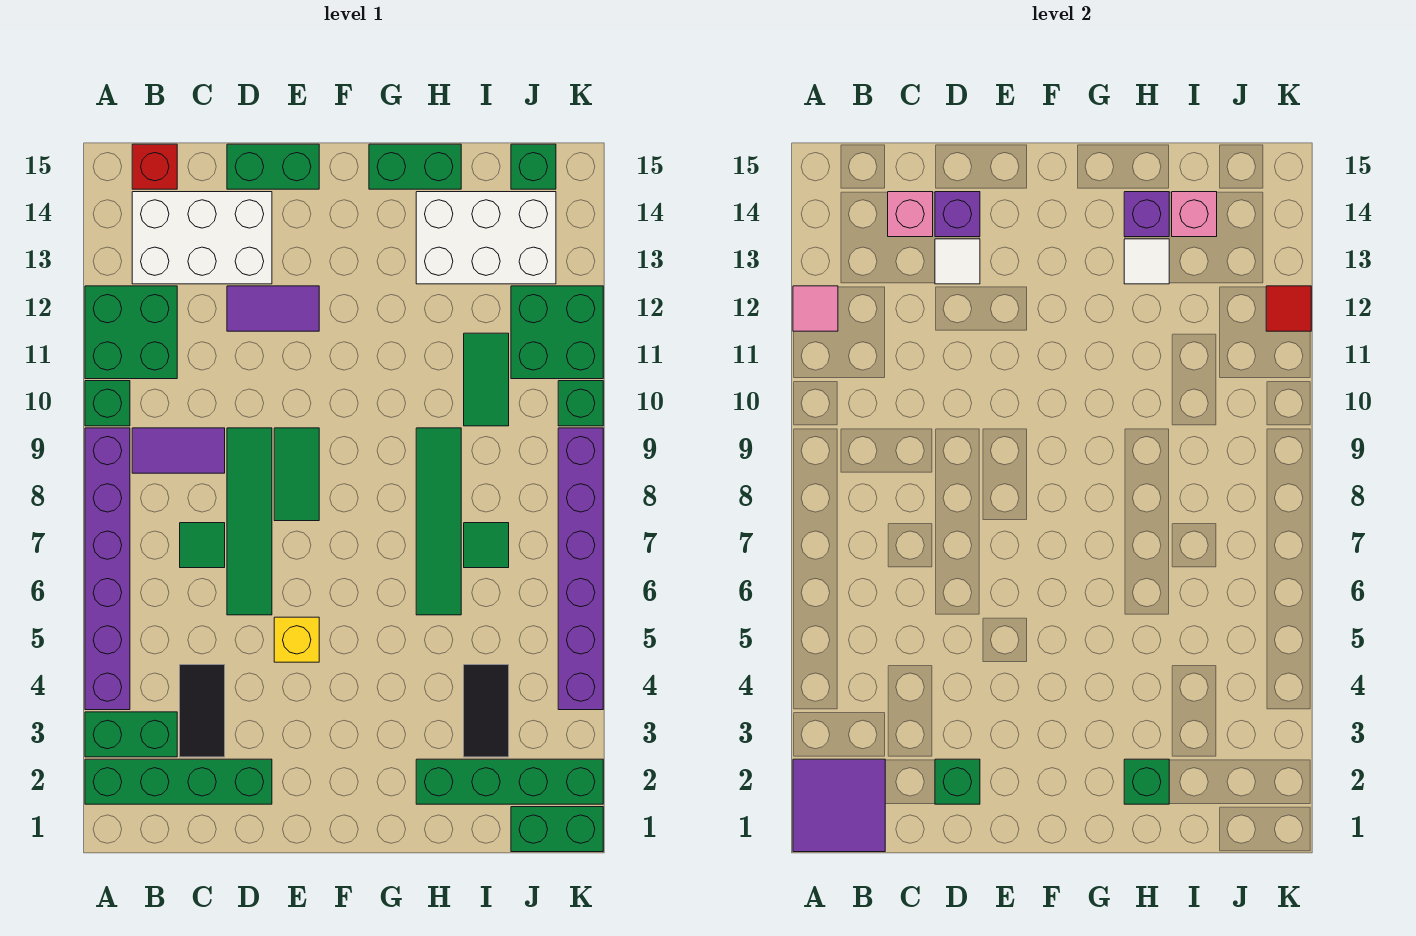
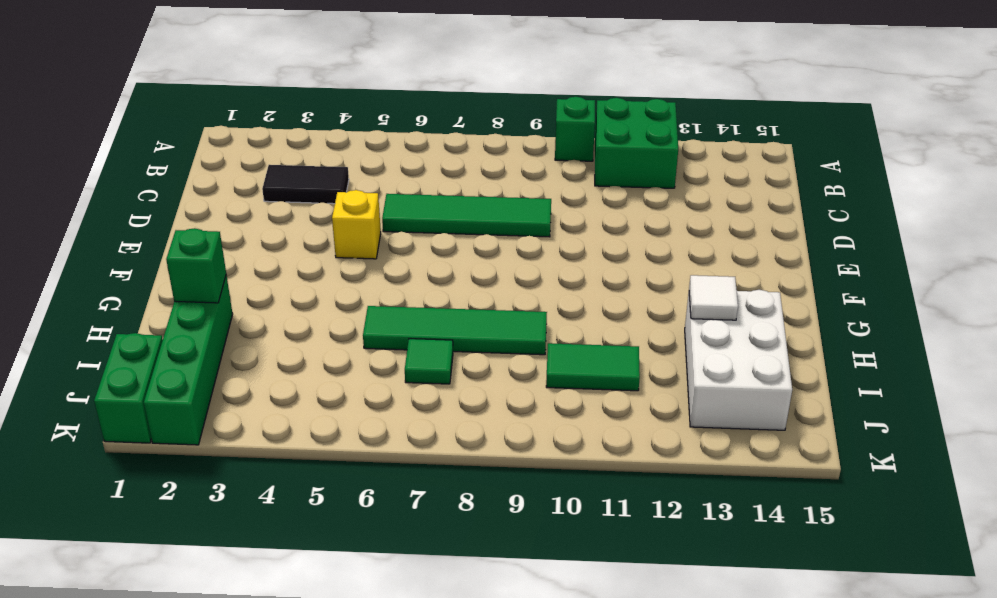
none -> green brick A2:D2 level 1
none -> green brick A3:B3 level 1
none -> purple brick A4:A9 level 1
none -> purple tile B9:C9 level 1

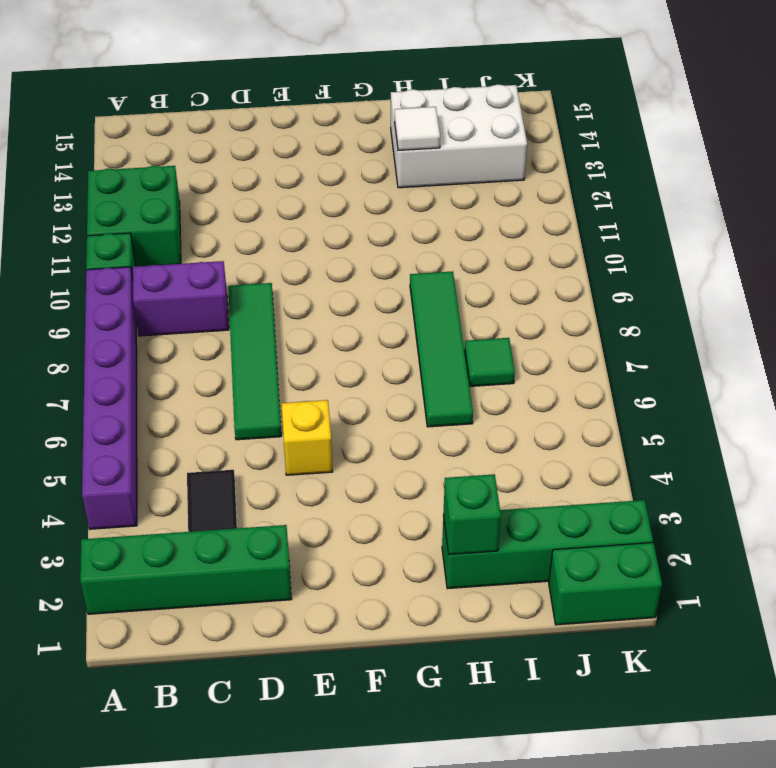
purple brick B9:C9 level 1 -> purple tile B9:C9 level 1
none -> green brick A3:B3 level 1
none -> white brick B13:D14 level 1
none -> red brick B15 level 1
none -> green tile C7 level 1

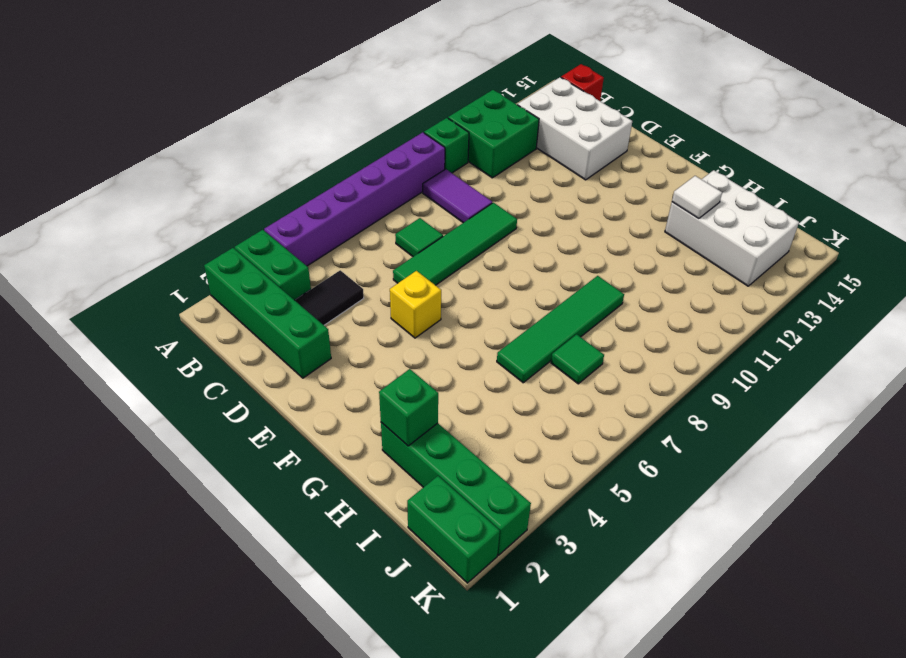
none -> purple tile D12:E12 level 1
none -> green brick D15:E15 level 1
none -> green tile E8:E9 level 1
none -> green brick G15:H15 level 1

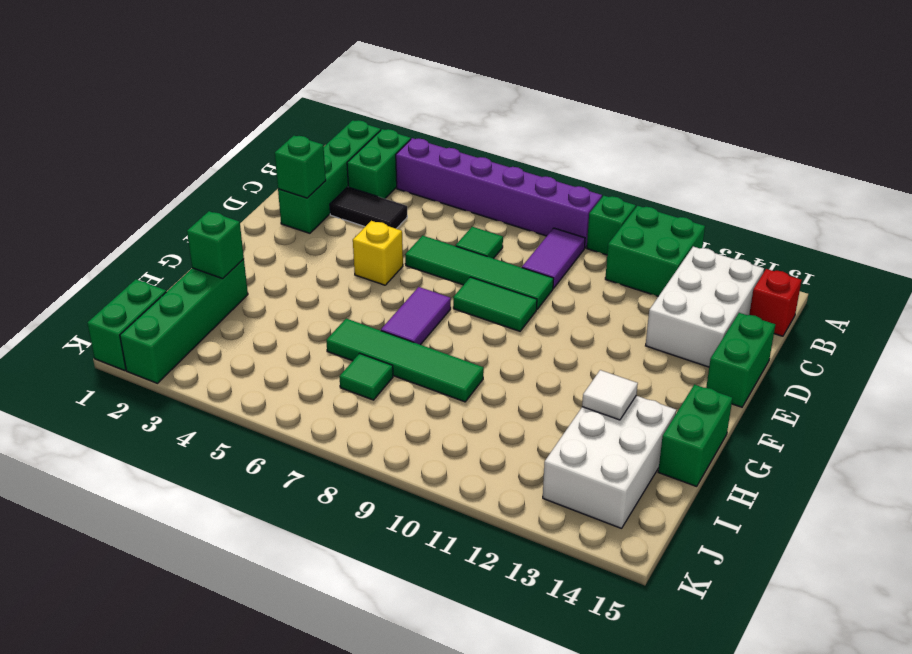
purple tile F7:G7 level 1 -> purple tile D12:E12 level 1
none -> black tile I3:I4 level 1
none -> green tile I10:I11 level 1
none -> green brick J11:K12 level 1
none -> green brick J15 level 1

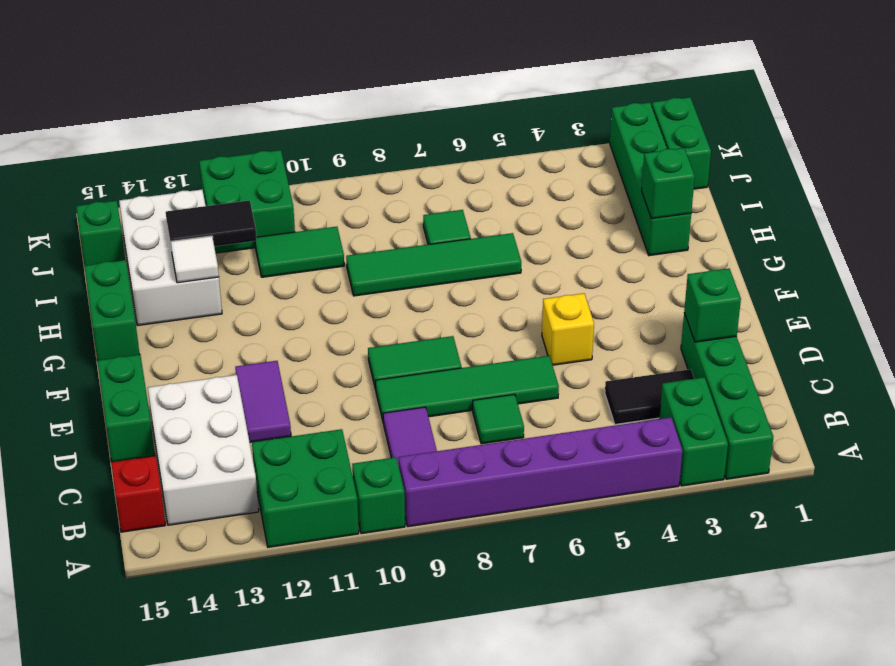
black tile I12:I13 level 2 -> black tile I3:I4 level 1
none -> purple brick K4:K9 level 1
none -> green brick K10 level 1
none -> purple tile A1:B2 level 2
none -> pink tile A12 level 2

